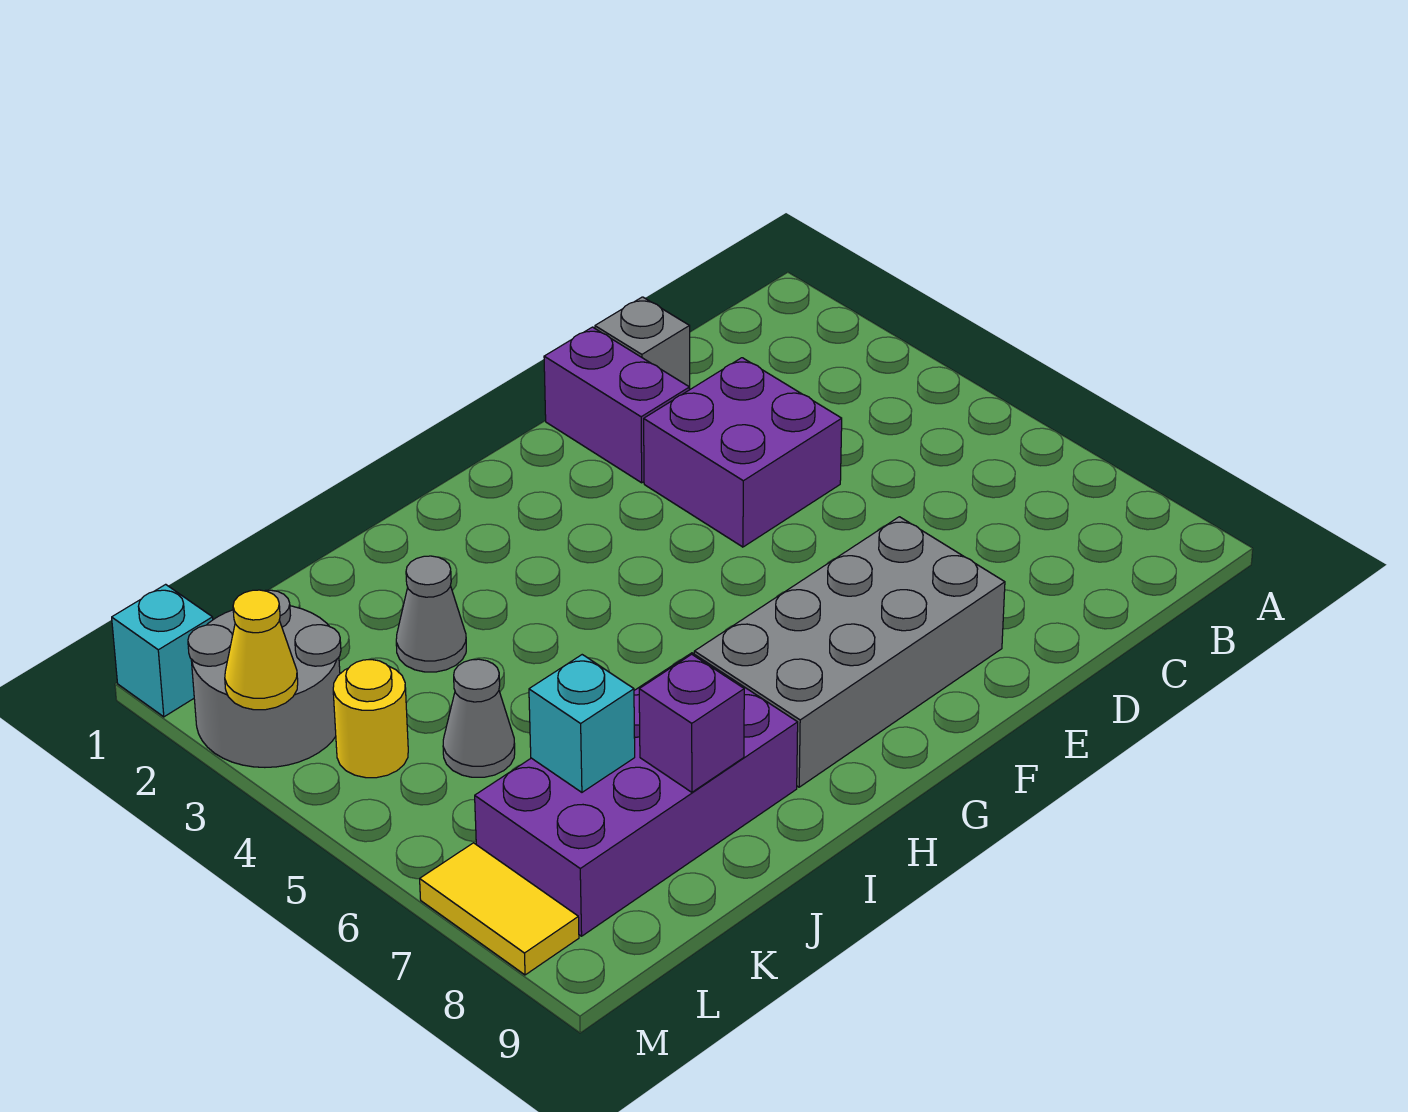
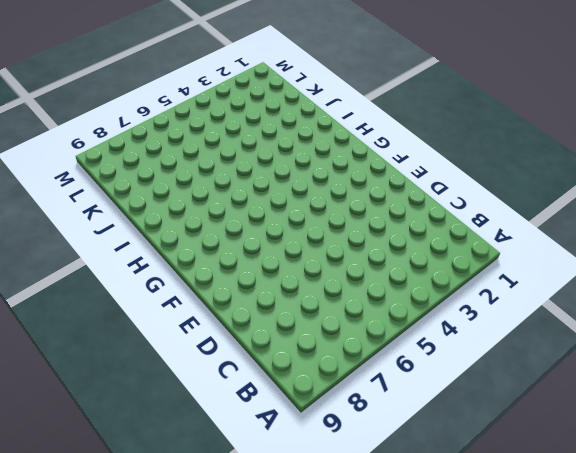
none -> grey brick D1 level 1
none -> purple brick D3:E4 level 1
none -> purple brick E1:E2 level 1

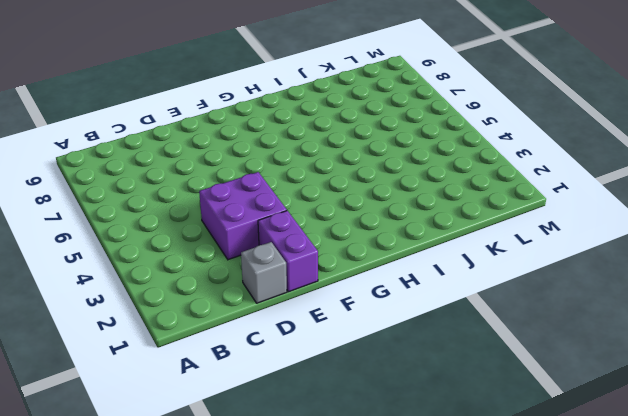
none -> grey brick E7:H8 level 1
none -> purple brick I7:L8 level 1
none -> grey cone J3 level 1

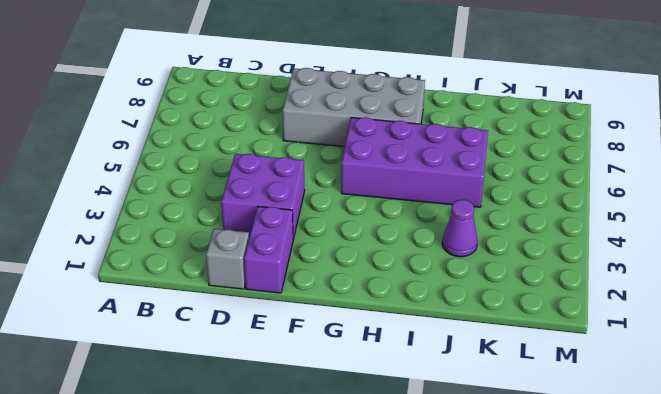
purple brick G5:J6 level 1 -> purple brick I7:L8 level 1
purple cone J3 level 1 -> grey cone J3 level 1
none -> grey cone K5 level 1
none -> grey round brick L2:M3 level 1
none -> yellow round brick L4 level 1

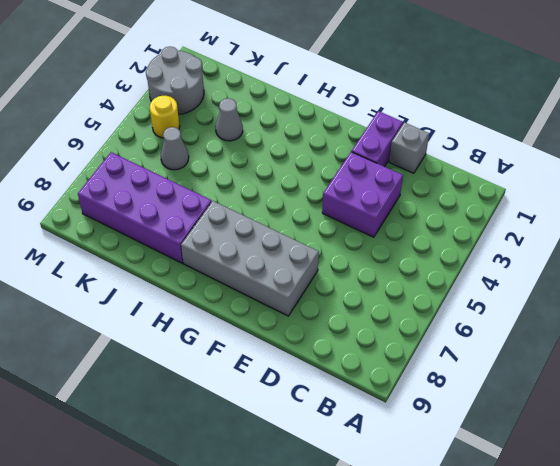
none -> cyan brick M1 level 1
none -> yellow tile M7:M8 level 1
none -> purple brick J8 level 2

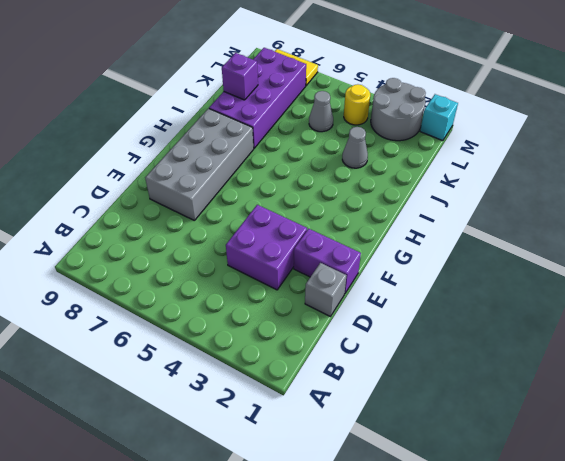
none -> cyan brick K7 level 2
none -> yellow cone M3 level 2

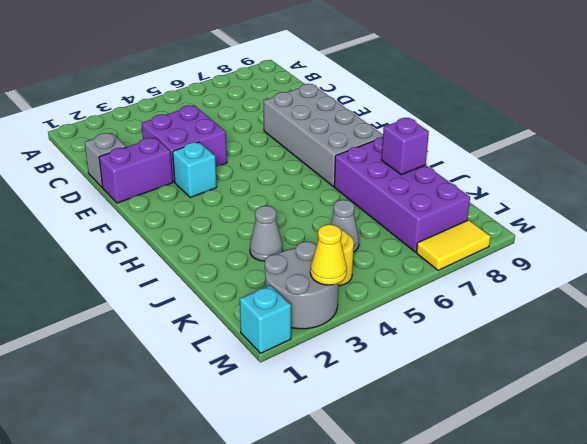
cyan brick F3 level 1 -> cyan brick K7 level 2

